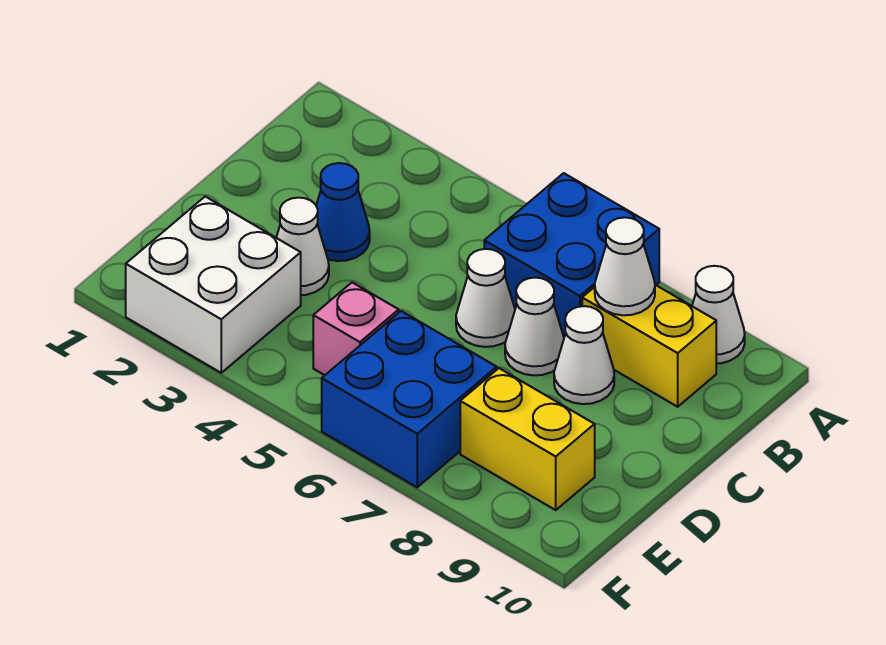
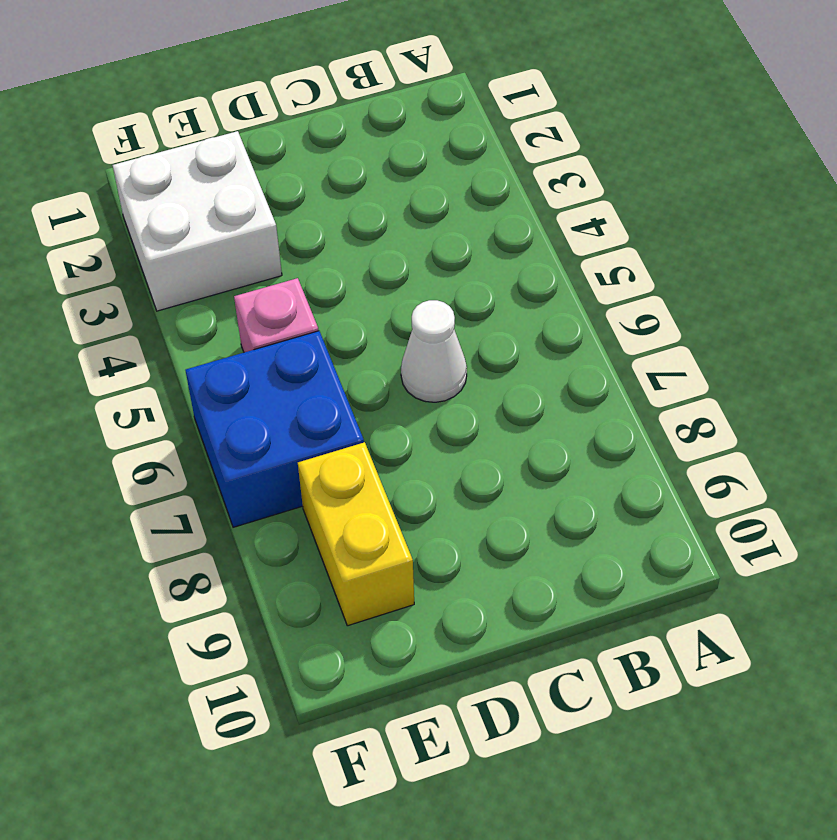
none -> blue brick A6:B7 level 1
none -> white cone A9 level 1
none -> yellow brick B8:B9 level 1

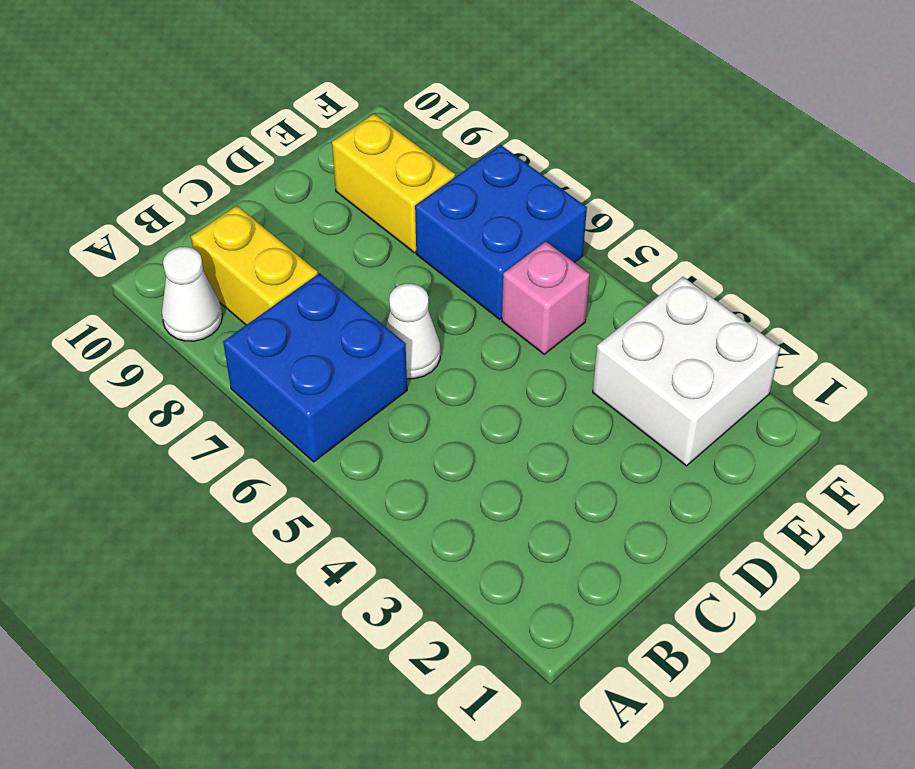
none -> blue cone C3 level 1
none -> white cone C7 level 1
none -> white cone C8 level 1

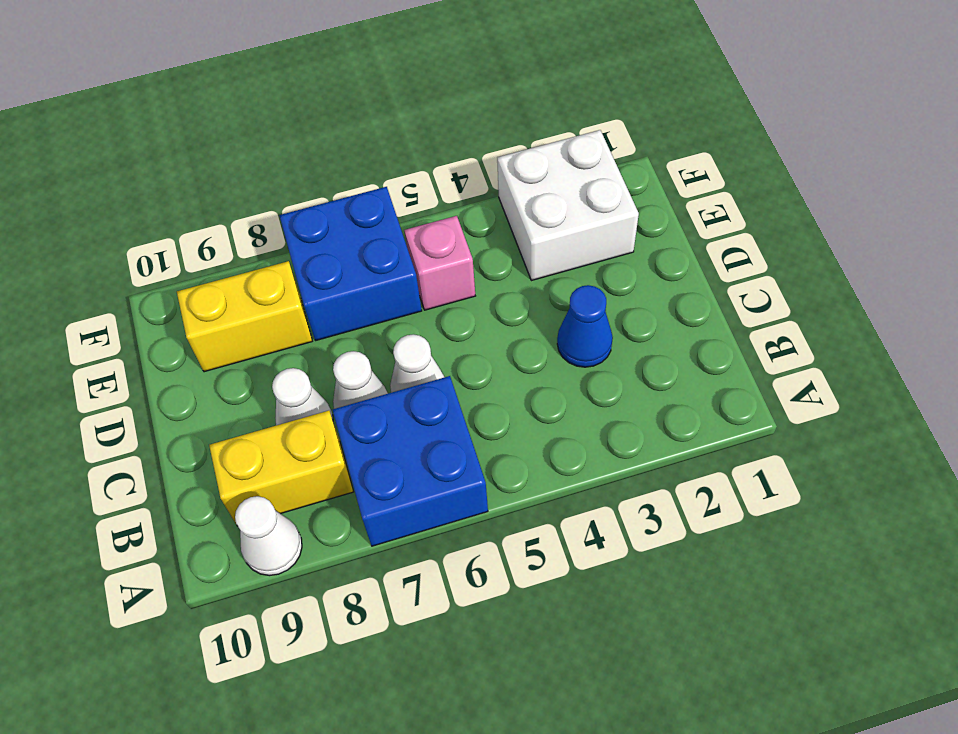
none -> white cone D3 level 1
none -> white cone B8 level 2

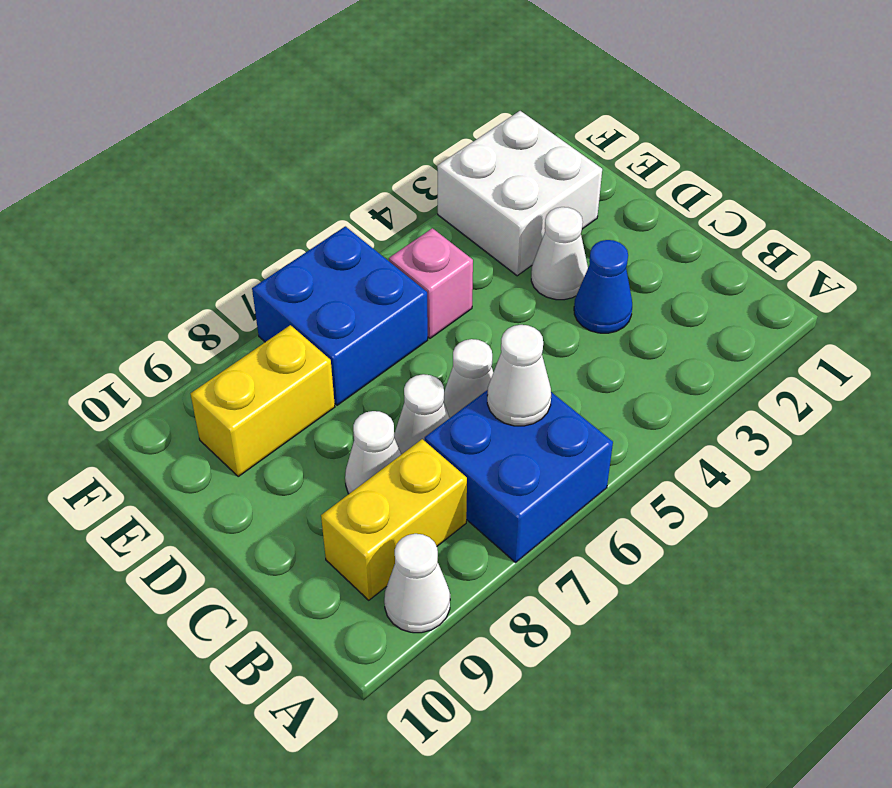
white cone B6 level 2 -> white cone B8 level 2

